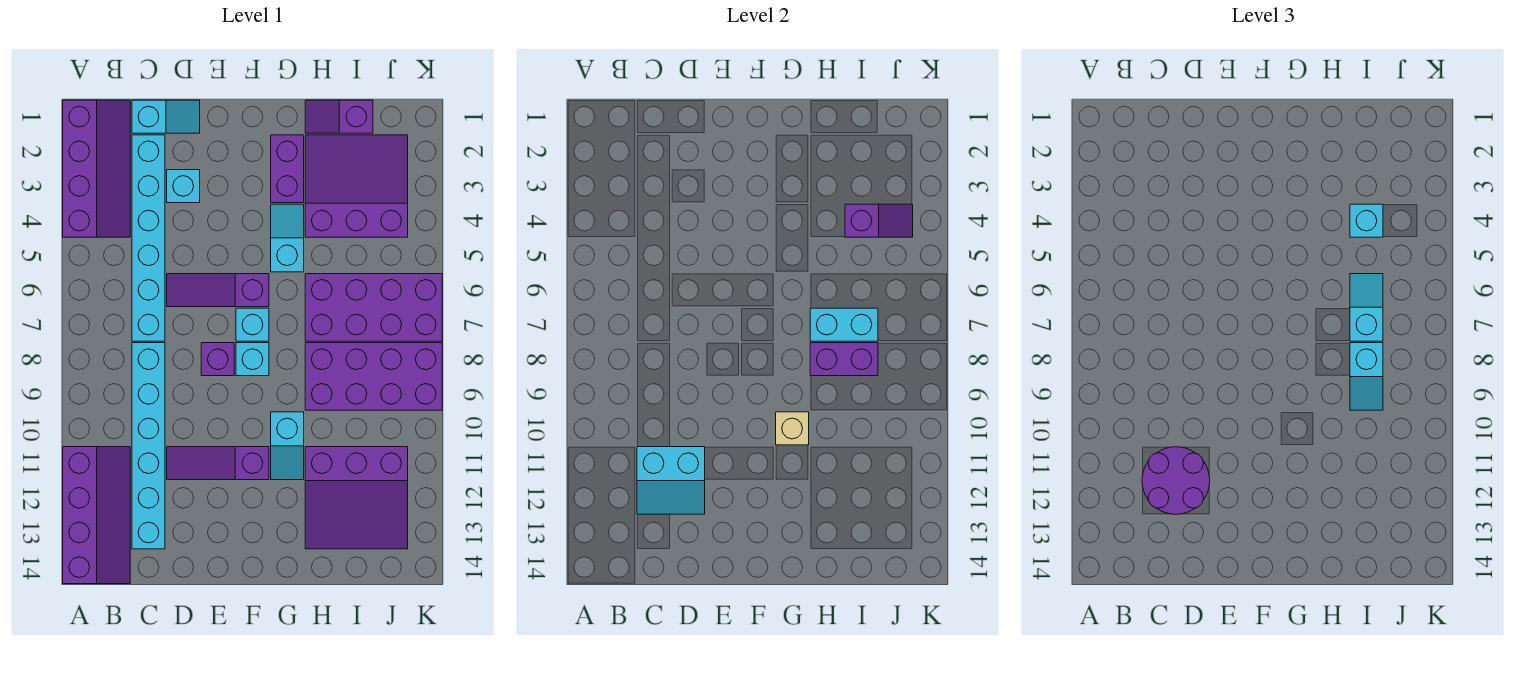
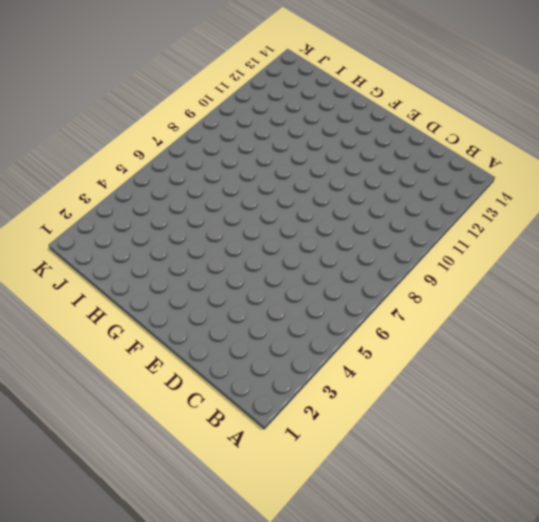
none -> purple slope A1:B4 level 1 top A
none -> purple slope A11:B14 level 1 top A
none -> cyan slope C1:D1 level 1 top C

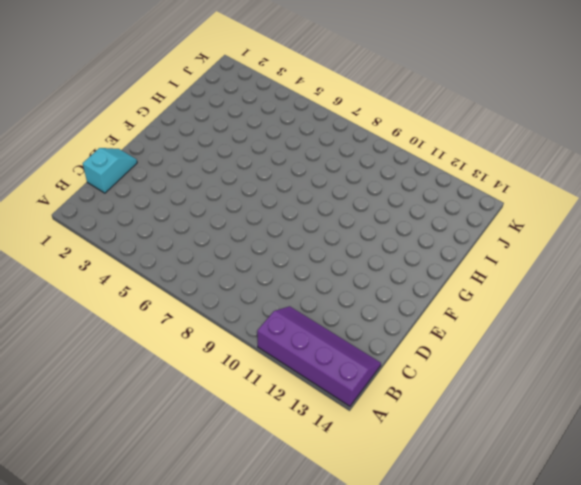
none -> purple slope A1:B4 level 1 top A
none -> cyan brick C2:C7 level 1
none -> cyan brick C8:C13 level 1

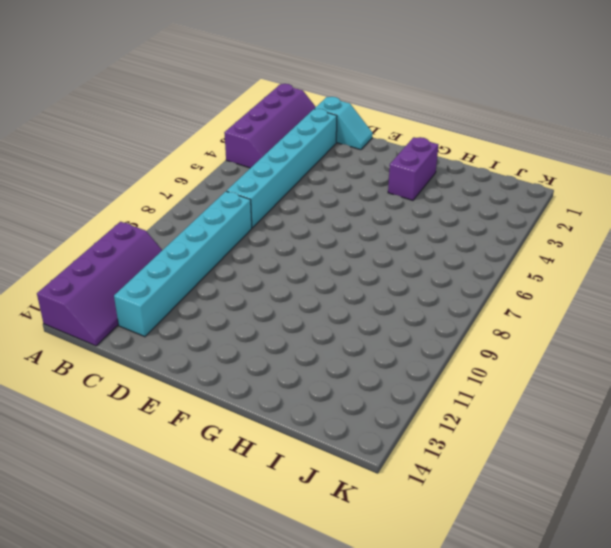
none -> cyan brick D3 level 1
none -> purple slope D6:F6 level 1 top F
none -> purple slope D11:F11 level 1 top F

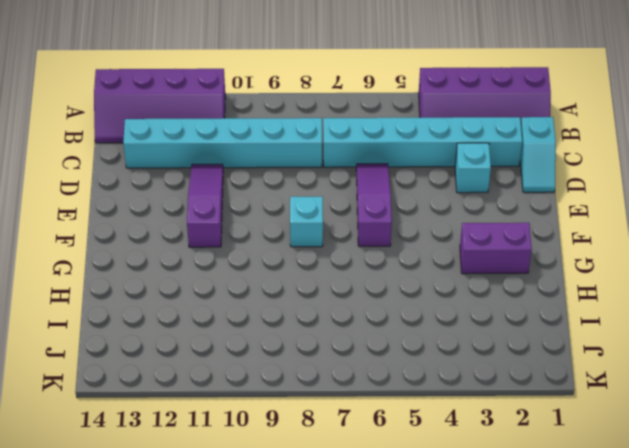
none -> purple brick E8 level 1
none -> cyan brick F7 level 1
none -> cyan slope G4:G5 level 1 top 5

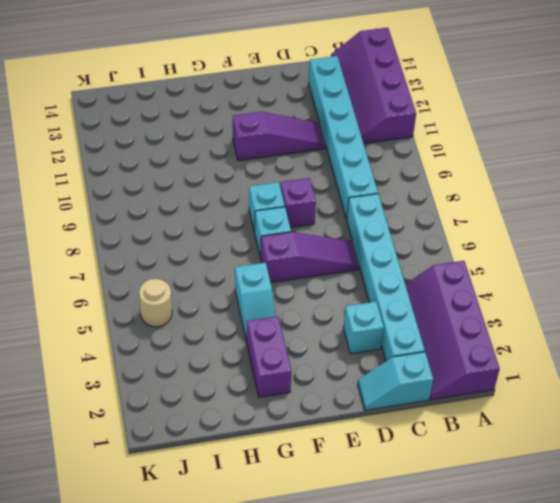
tan round brick J5 level 1 -> none
none -> cyan slope G10:G11 level 1 top 10
none -> purple slope H1:I1 level 1 top I
none -> purple slope H2:J4 level 1 top 4

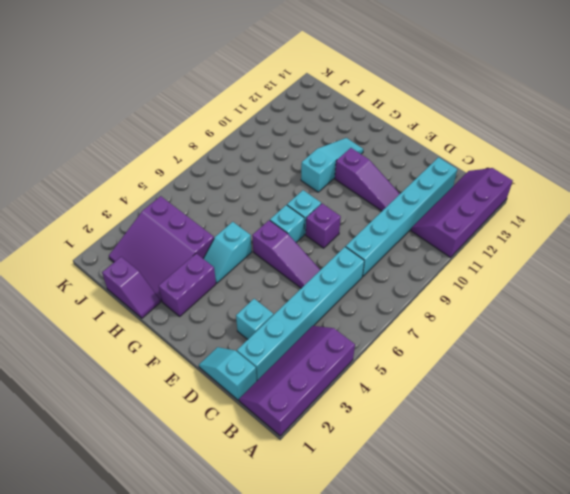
cyan slope G10:G12 level 1 top 10 -> cyan slope G10:G11 level 1 top 10
none -> purple brick H6:K7 level 1
none -> purple brick H8:K9 level 1
none -> purple slope H11:J13 level 1 top 11

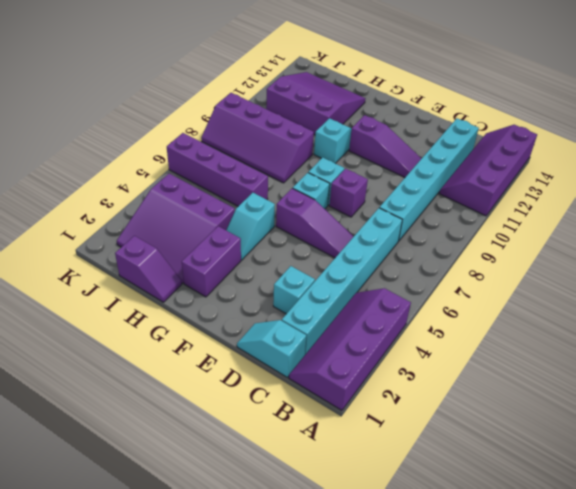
purple brick H6:K6 level 1 -> purple brick H6:K7 level 1
purple slope H8:K9 level 1 top 9 -> purple brick H8:K9 level 1
none -> cyan slope C11:D12 level 2 top 11
none -> tan brick G10 level 2
none -> cyan brick H7:I7 level 2

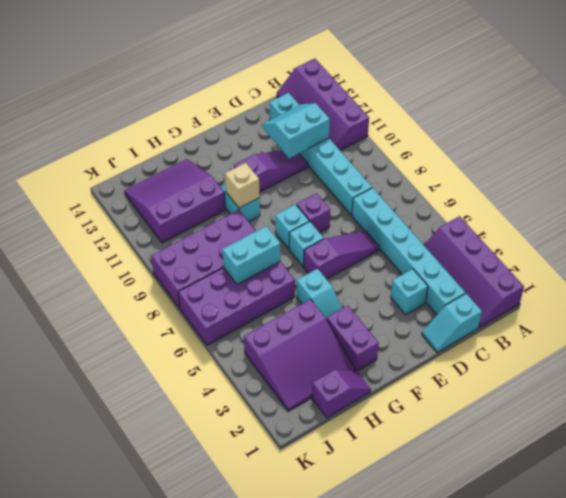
none -> purple brick H8:I8 level 2
none -> purple slope I4:J4 level 2 top I
none -> purple round brick C11:D12 level 3

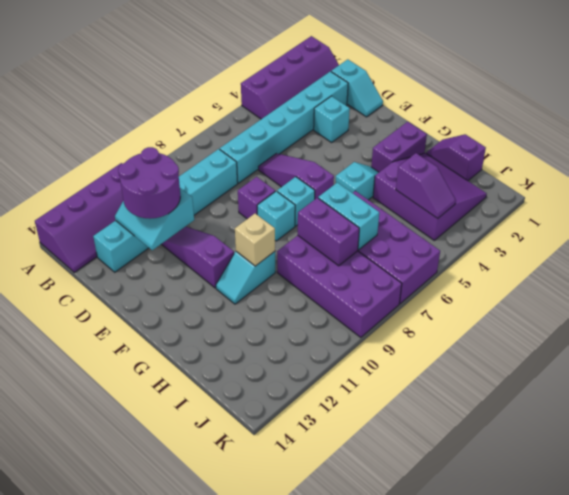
none -> purple slope H11:J13 level 1 top 11
none -> cyan brick I4 level 3
none -> cyan slope I6:I7 level 3 top 7

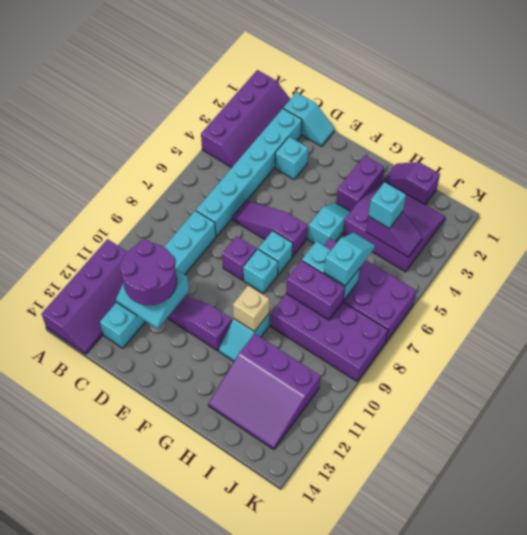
none -> cyan slope I8:I9 level 3 top 8

